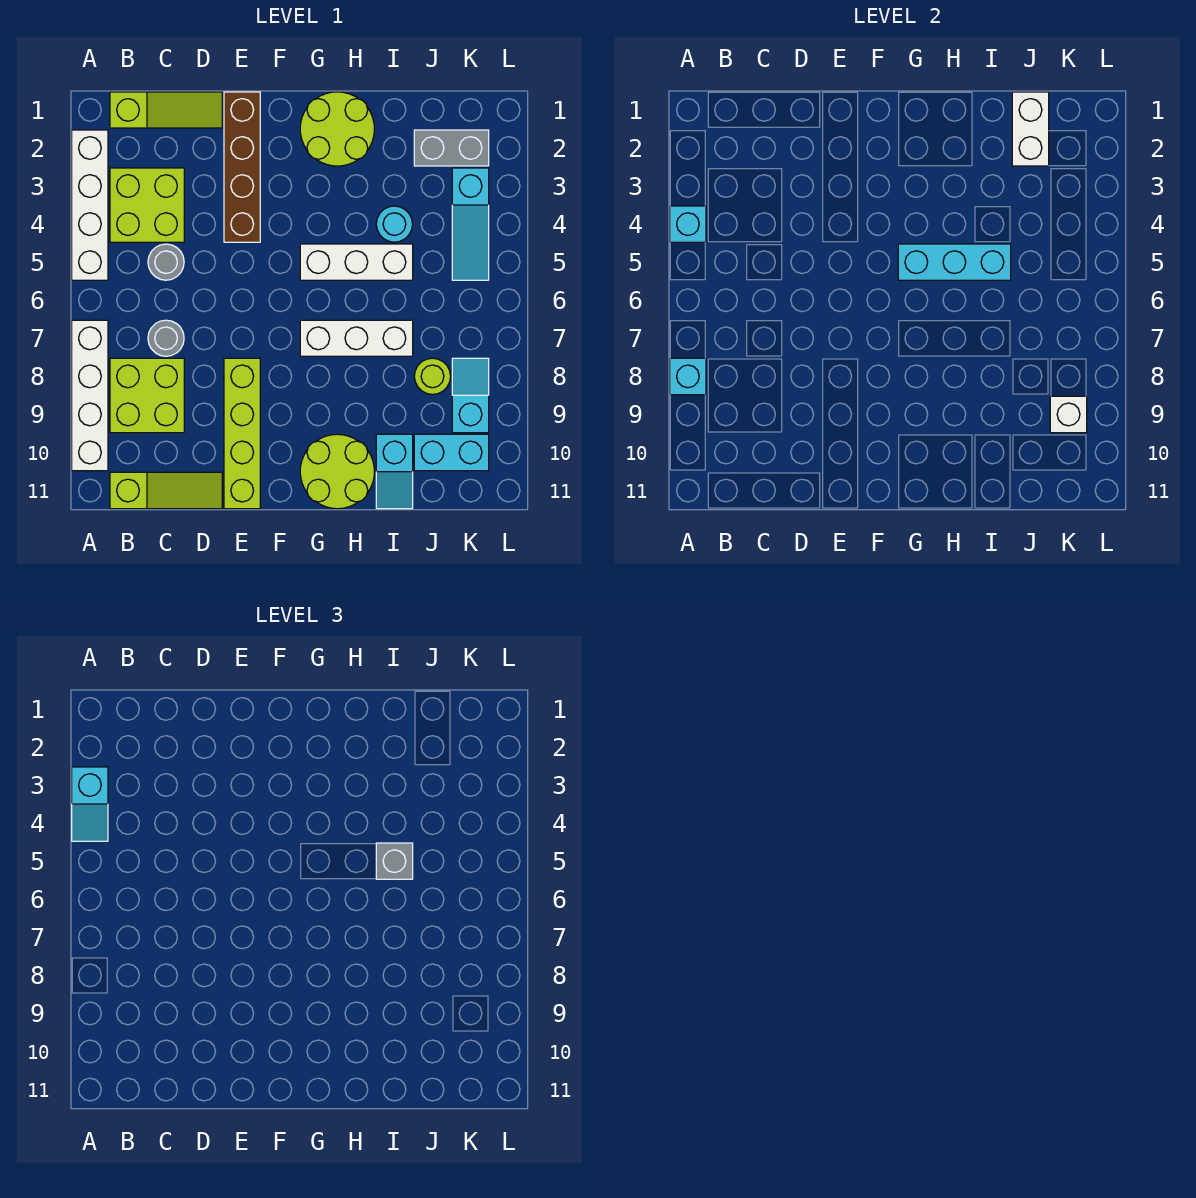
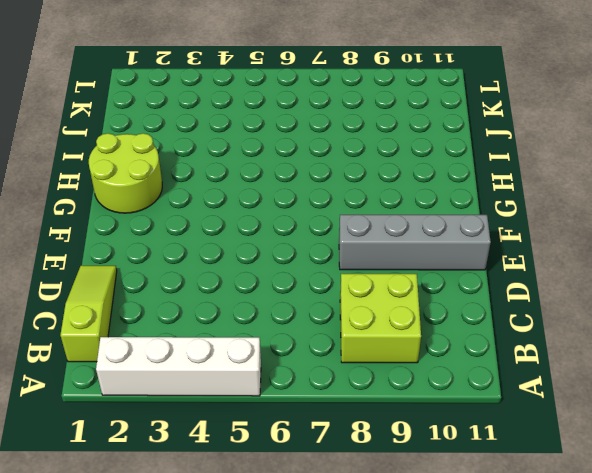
grey brick E8:E11 level 1 -> lime brick E8:E11 level 1
none -> white brick A7:A10 level 1
none -> lime brick B3:C4 level 1
none -> lime slope B11:D11 level 1 top B

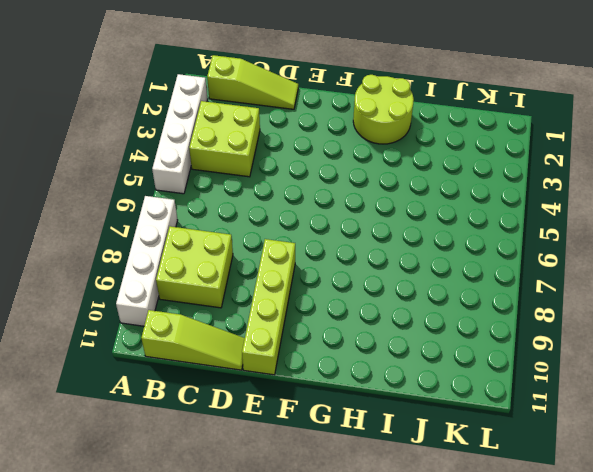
none -> grey round brick C5 level 1
none -> grey round brick C7 level 1
none -> brown brick E1:E4 level 1

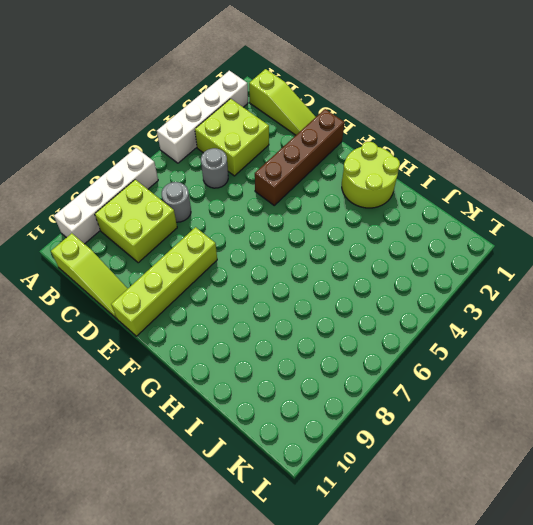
none -> white brick G5:I5 level 1
none -> white brick G7:I7 level 1
none -> lime round brick G10:H11 level 1

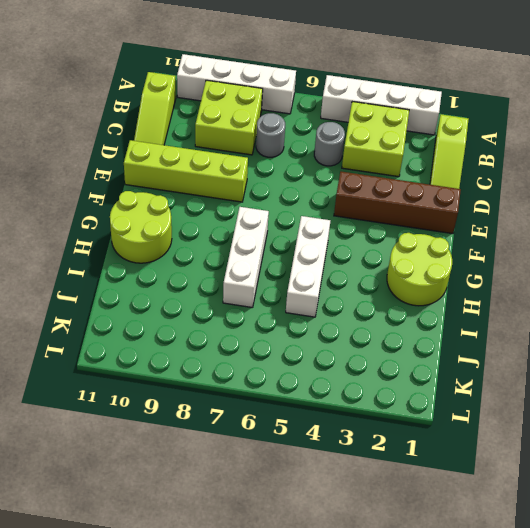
none -> cyan round brick I4 level 1
none -> cyan slope I10:I11 level 1 top 10
none -> grey brick J2:K2 level 1

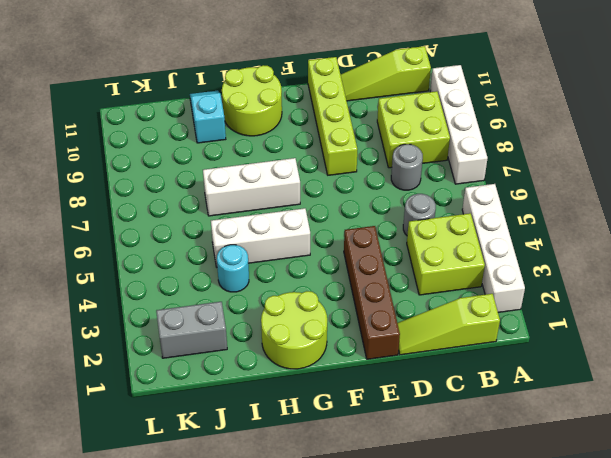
none -> lime round brick J8 level 1
none -> cyan brick J10:K10 level 1
none -> cyan slope K3:K5 level 1 top 3

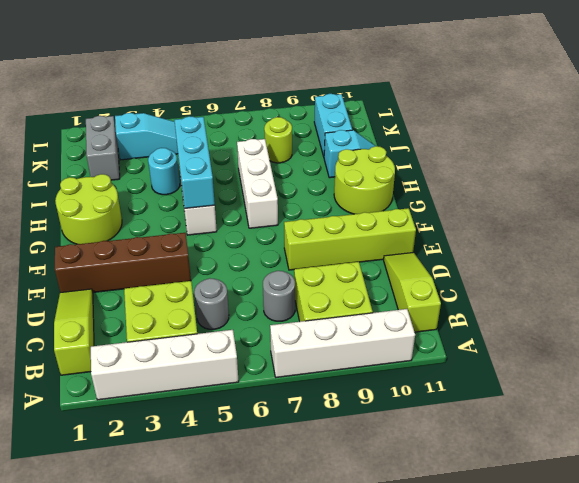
none -> cyan slope K8:K9 level 1 top 9
none -> cyan brick A4 level 2
none -> cyan brick A8 level 2

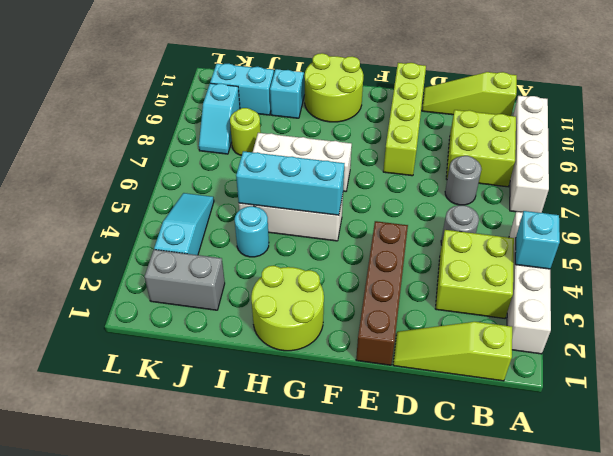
none -> cyan brick A8 level 2
none -> white brick J1:J2 level 2
none -> white brick K9 level 2

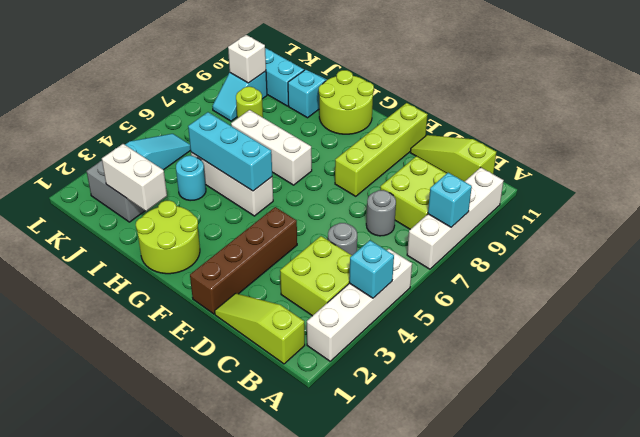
white brick I2:J2 level 2 -> white brick J1:J2 level 2
none -> cyan slope A3:A4 level 3 top 3
none -> grey brick I5 level 3

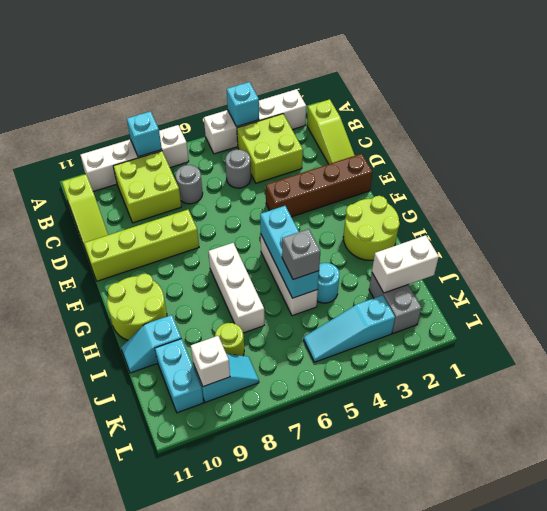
none -> cyan slope A3:A4 level 3 top 3

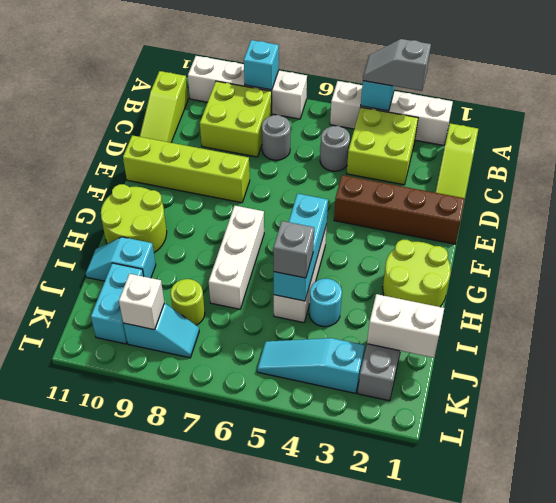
grey slope A3:A4 level 3 top 3 -> cyan slope A3:A4 level 3 top 3

